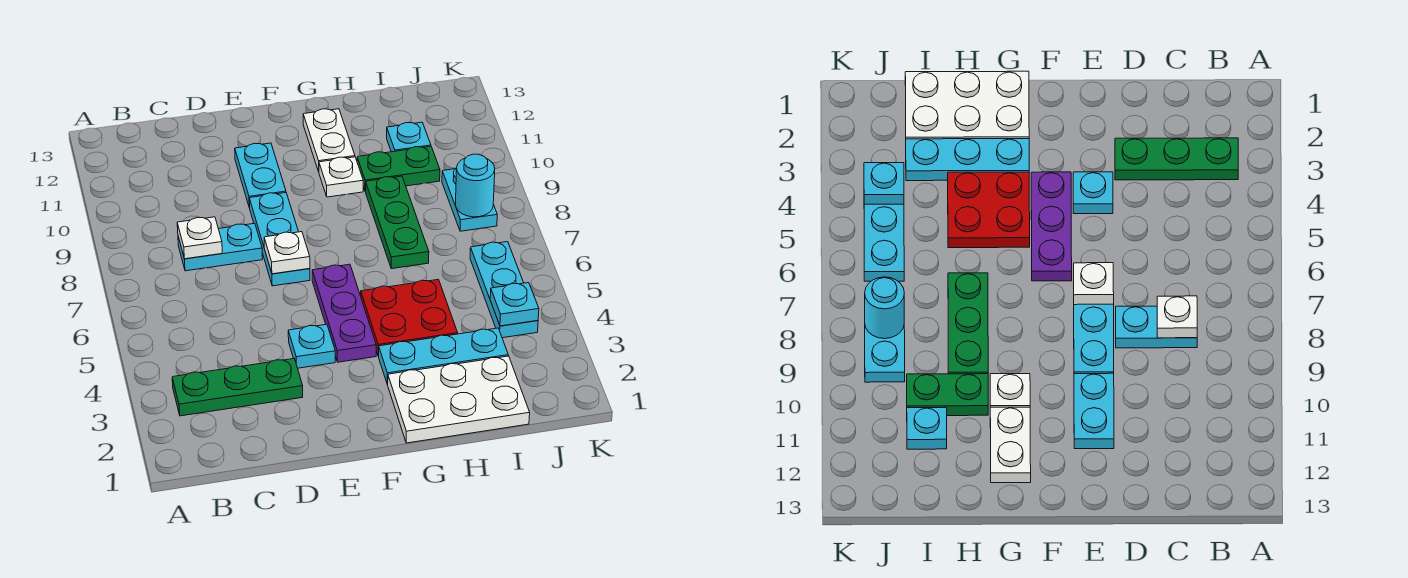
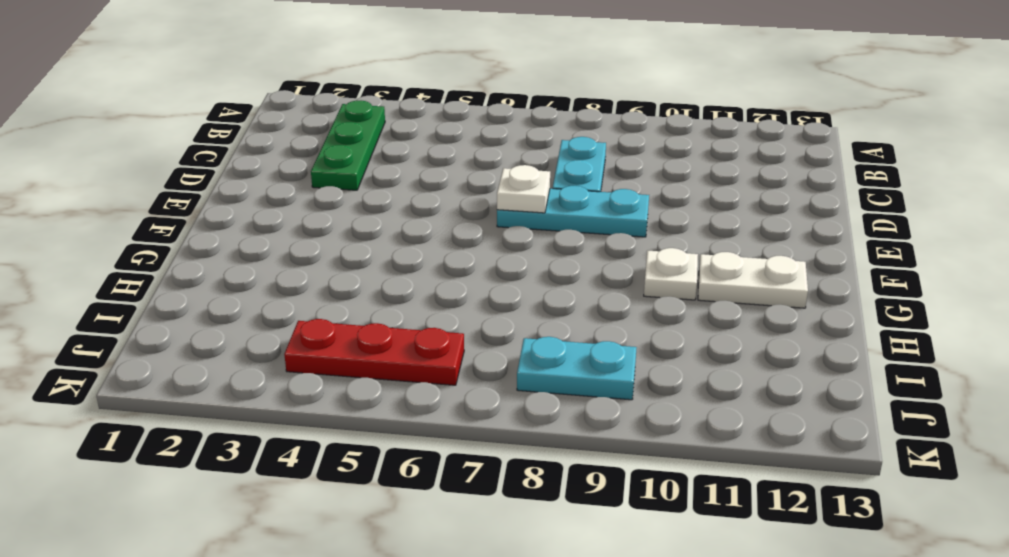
red plate J4:J6 level 1 -> cyan plate J4:J6 level 1
none -> cyan plate E4 level 1
none -> cyan plate E10:E11 level 1
none -> purple plate F4:F6 level 1

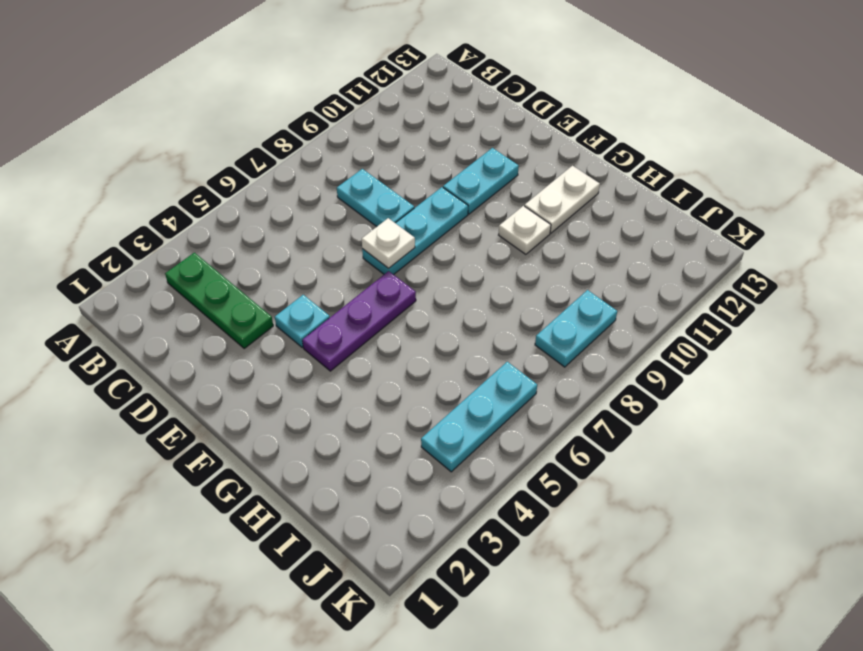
none -> white plate G1:I2 level 1
none -> cyan plate G3:I3 level 1
none -> red plate G4:H5 level 1

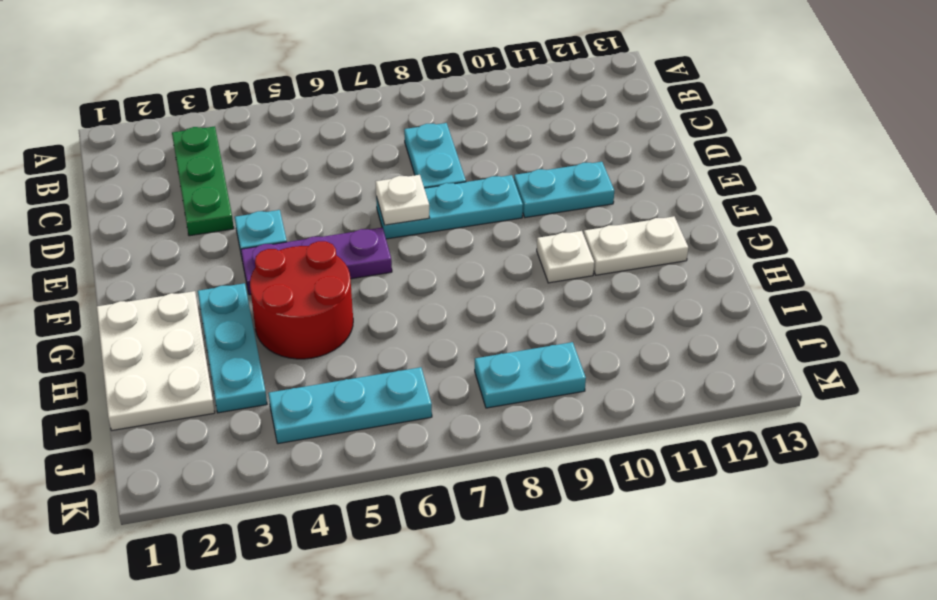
red round brick G4:H5 level 1 -> red plate G4:H5 level 1
none -> green plate H7:H9 level 1
none -> green plate H10:I10 level 1
none -> cyan plate I11 level 1

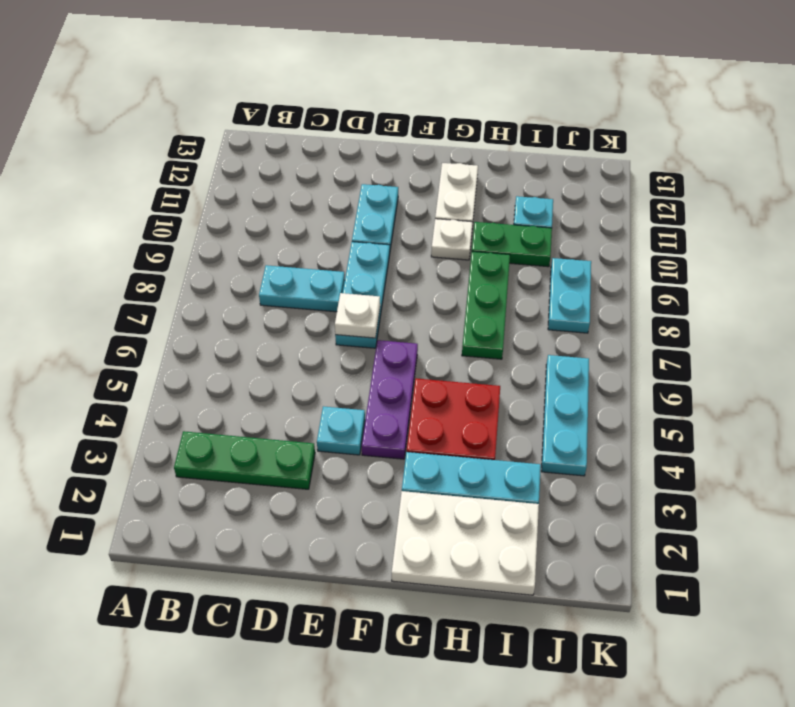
none -> white plate C8 level 2
none -> cyan plate J4 level 2
none -> cyan round brick J8 level 2

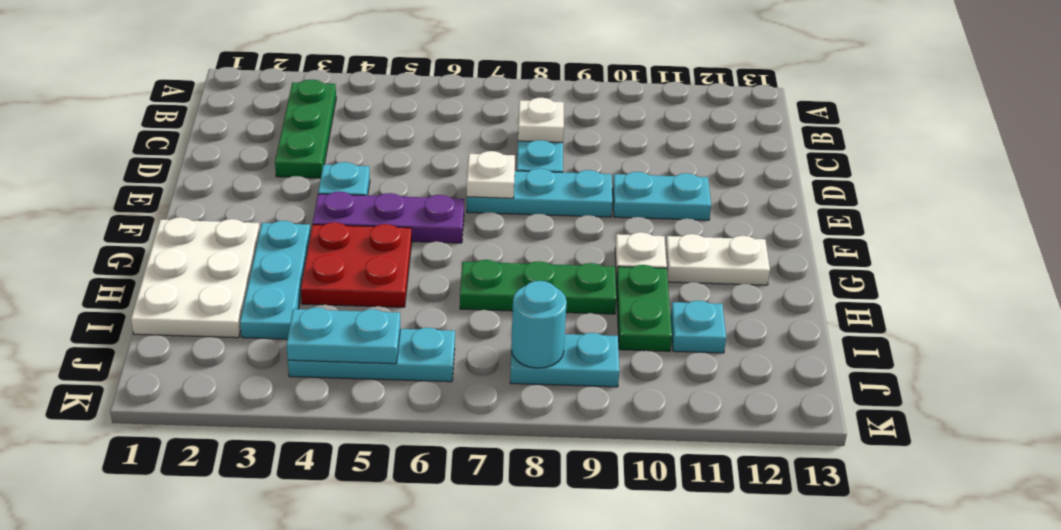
cyan plate J4:J5 level 2 -> cyan plate J4 level 2

